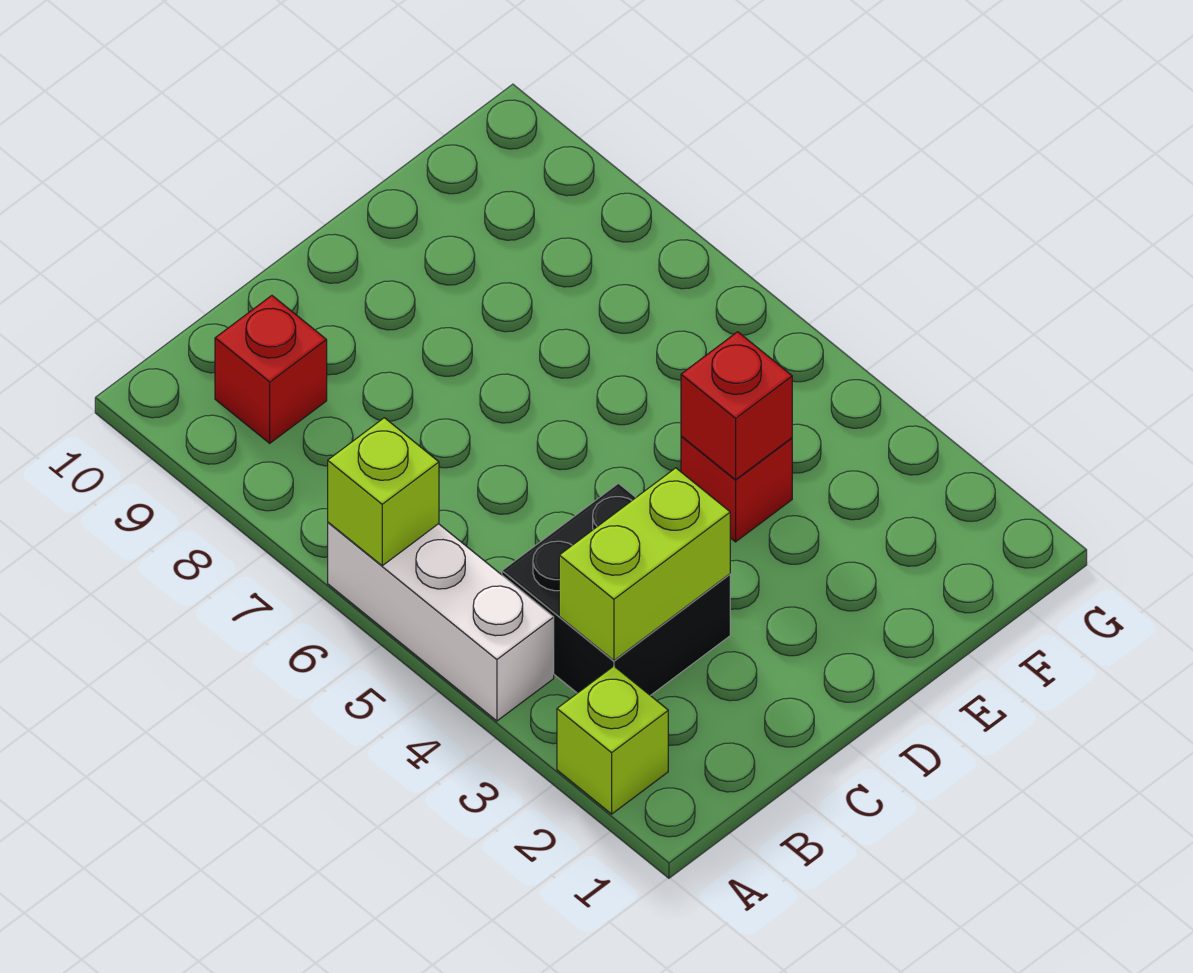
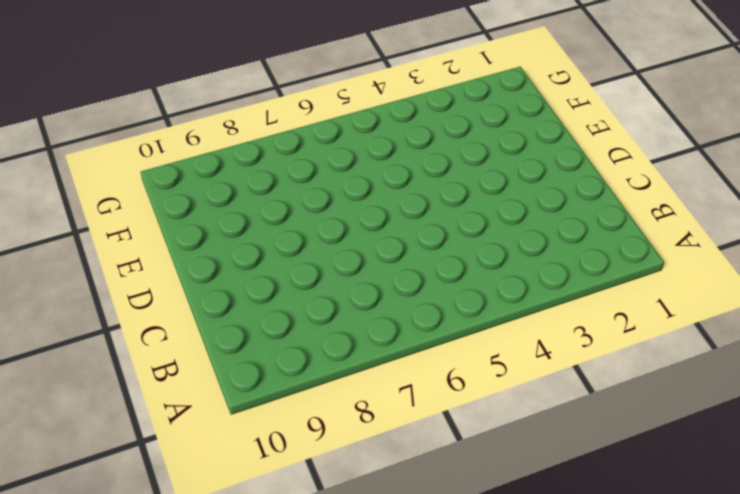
none -> lime brick A2 level 1
none -> white brick A4:A6 level 1

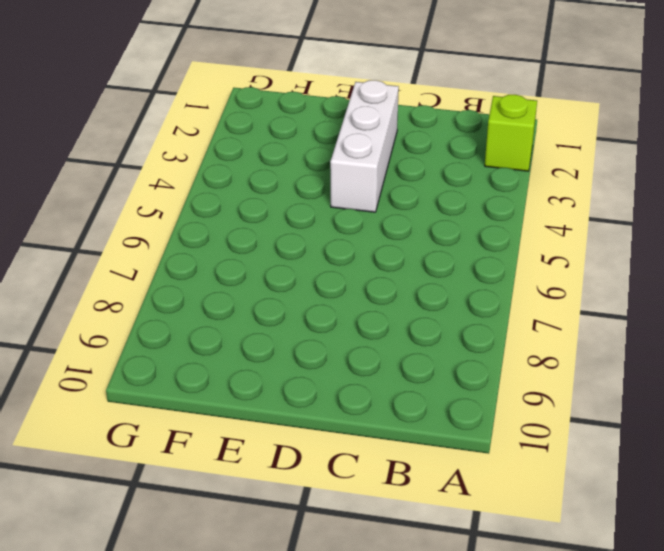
white brick D2:D4 level 1 -> white brick A4:A6 level 1
none -> black brick B3:C4 level 1
none -> red brick B9 level 1

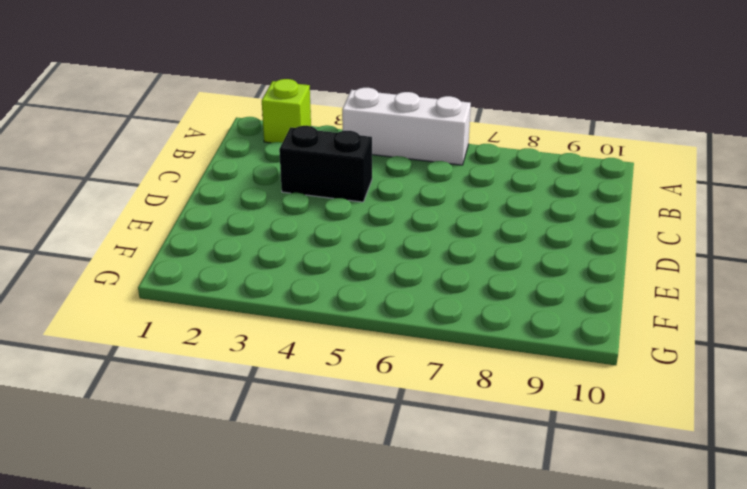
black brick C3:C4 level 1 -> black brick B3:C4 level 1
none -> red brick B9 level 1
none -> red brick E4 level 1

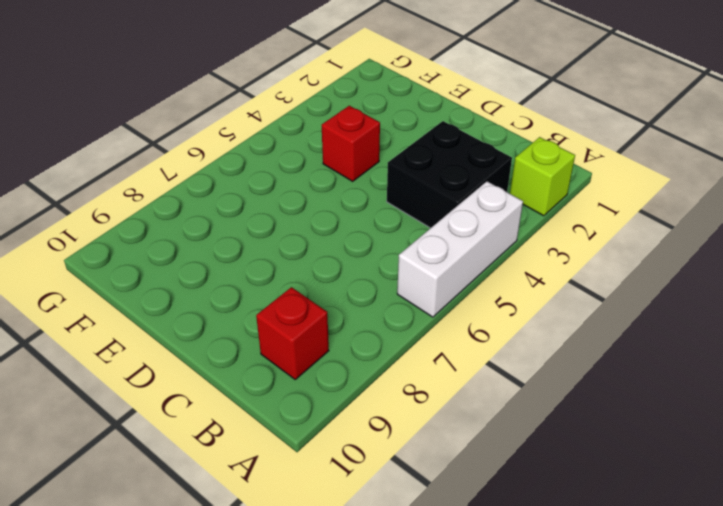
none -> lime brick A6 level 2
none -> lime brick B3:C3 level 2

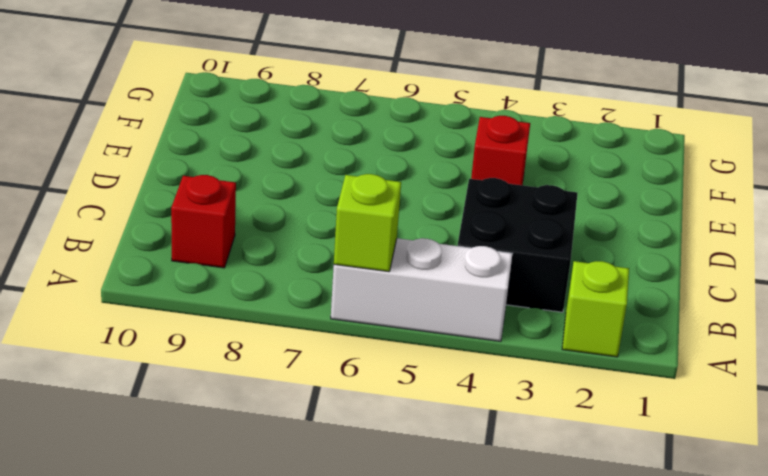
none -> lime brick B3:C3 level 2
none -> red brick E4 level 2

